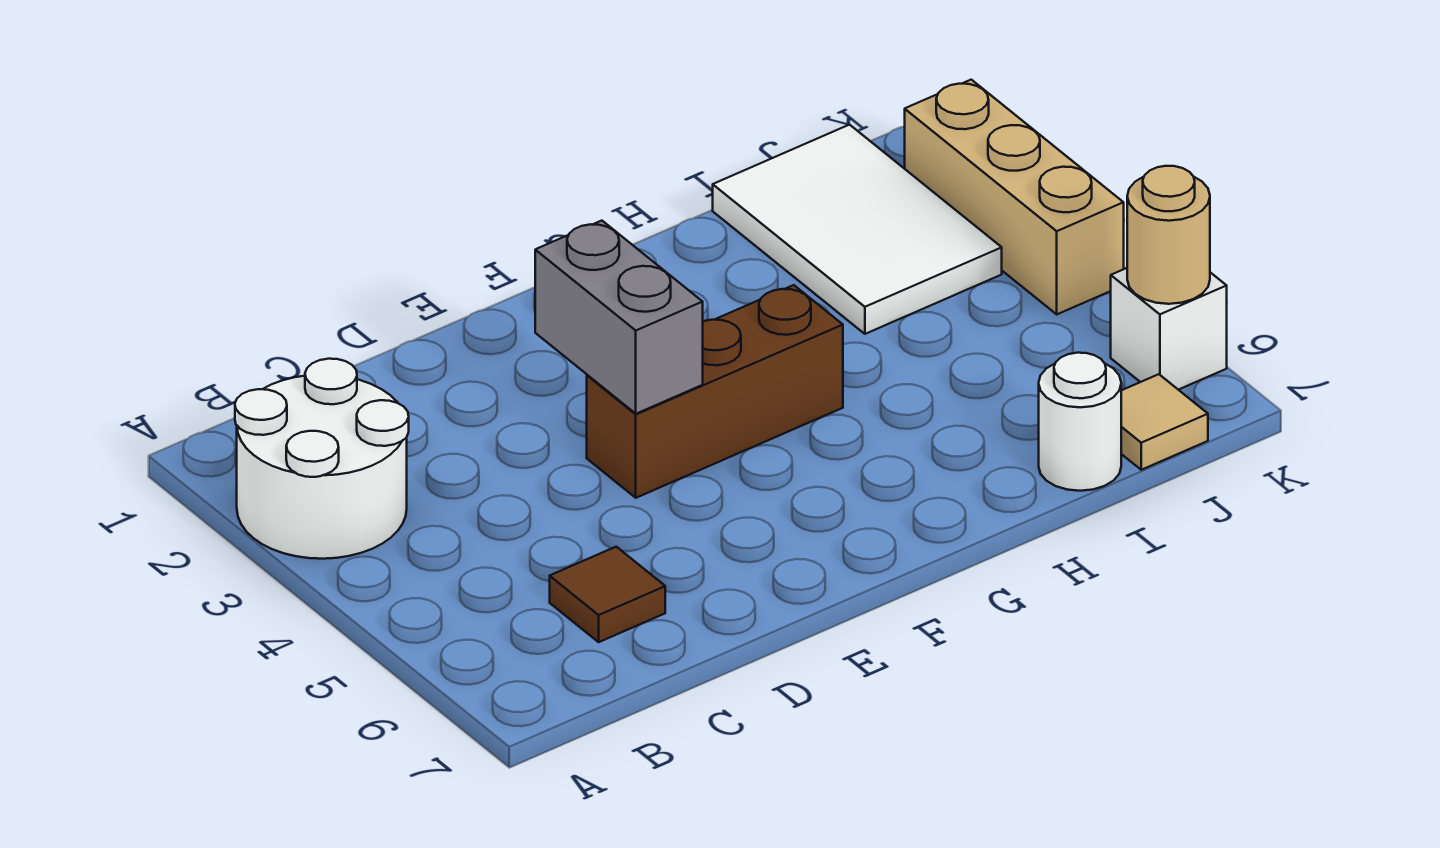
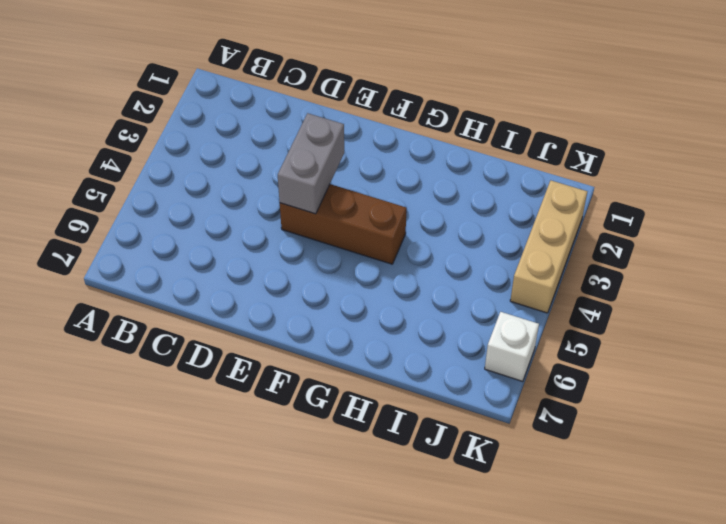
none -> white round brick A2:B3 level 1
none -> brown tile C6 level 1

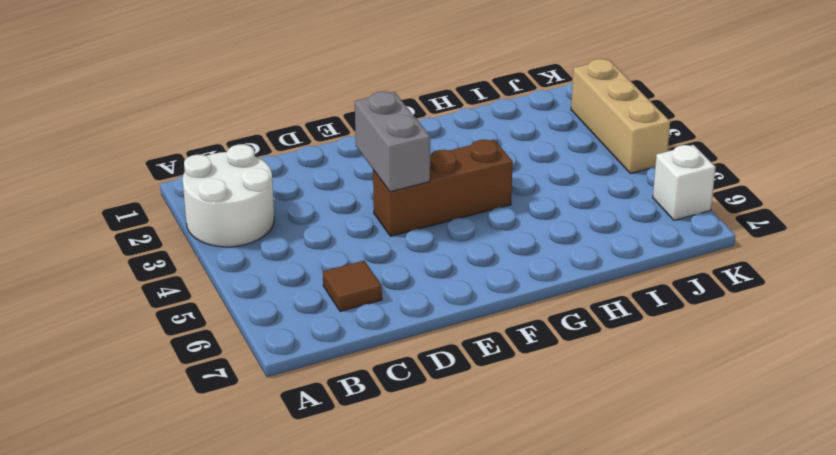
none -> white tile I1:J3 level 1
none -> white round brick I7 level 1

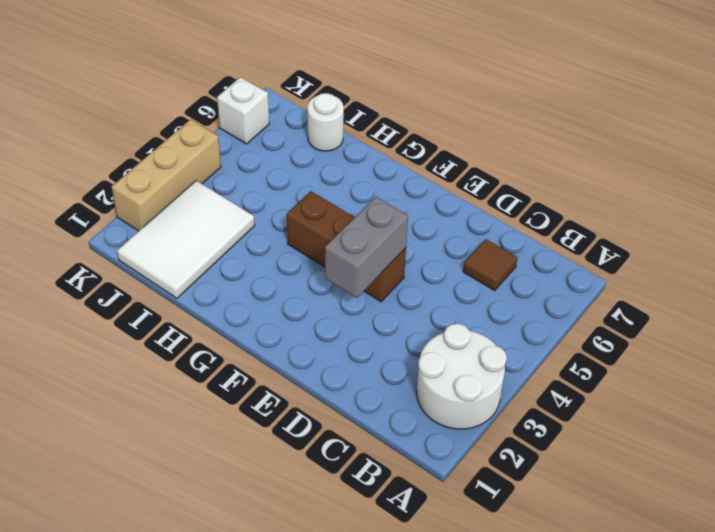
none -> tan tile J7 level 1
none -> tan round brick K6 level 2

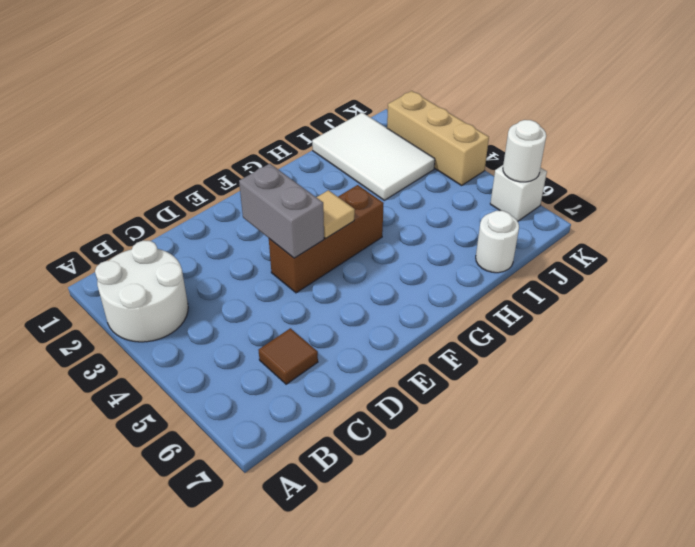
tan tile F4 level 2 -> tan tile J7 level 1
white round brick K6 level 2 -> tan round brick K6 level 2

